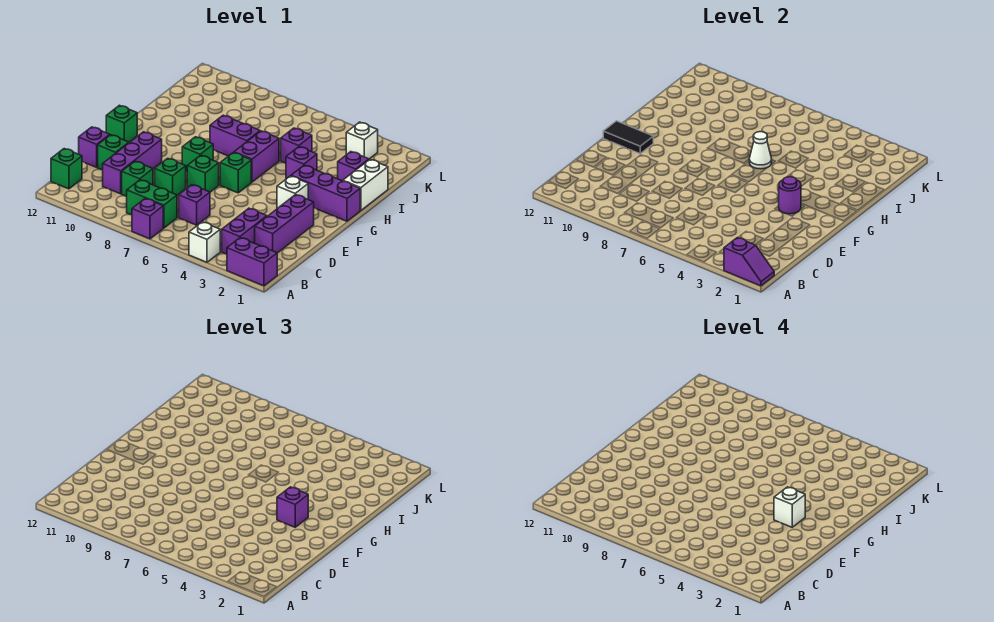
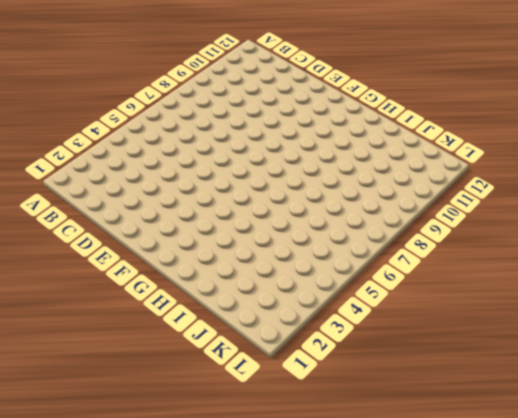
none -> purple brick A1:A2 level 1
none -> white brick A4 level 1
none -> purple brick A7 level 1
none -> purple brick B3:C3 level 1

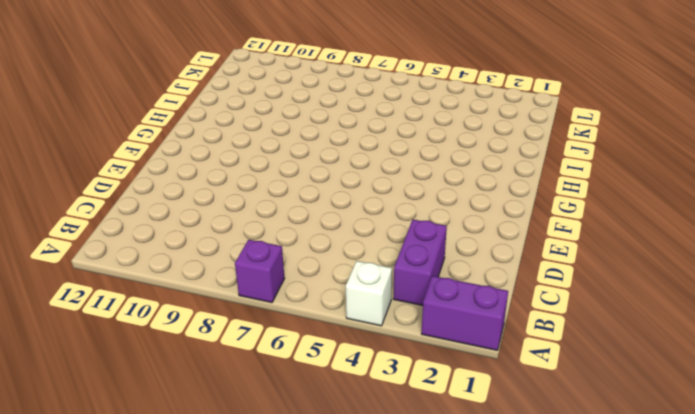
none -> green brick B7:B8 level 1
none -> green brick B12 level 1
none -> purple brick C2:E2 level 1
none -> purple brick C6 level 1

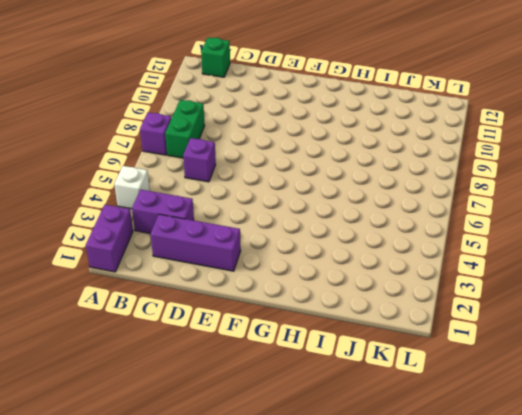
none -> green brick C9 level 1
none -> purple brick C10:E10 level 1
none -> green brick D8 level 1
none -> green brick D11 level 1

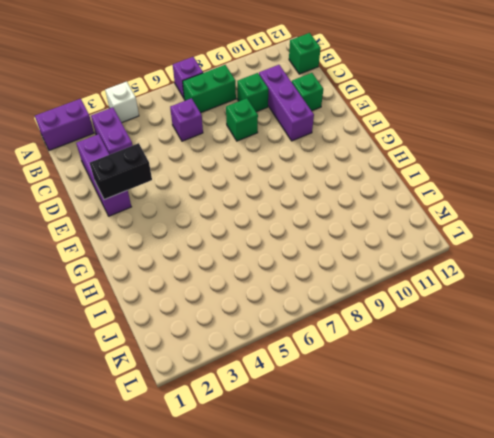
black brick E2:E3 level 2 -> none
none -> purple brick D12 level 1
none -> green brick E7 level 1
none -> white brick F3 level 1
none -> green brick F6 level 1

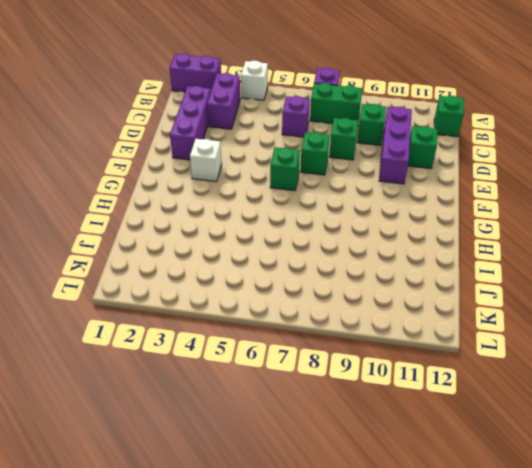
none -> purple brick D12 level 1
none -> green brick F8 level 1
none -> green brick F12 level 1
none -> purple brick G1:G3 level 1

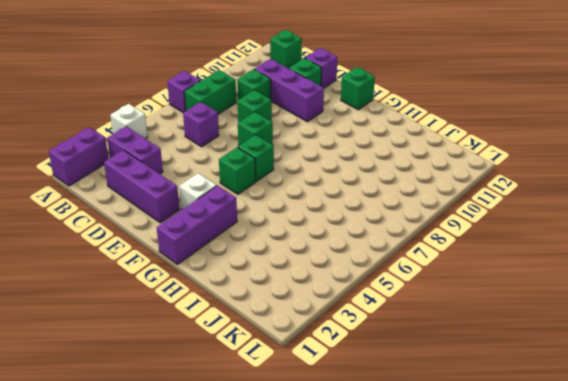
green brick F5 level 1 -> green brick F8 level 1
none -> purple brick G6:H6 level 1
none -> white brick H1:I1 level 1
none -> purple brick H4 level 1
none -> purple brick H7:H8 level 1

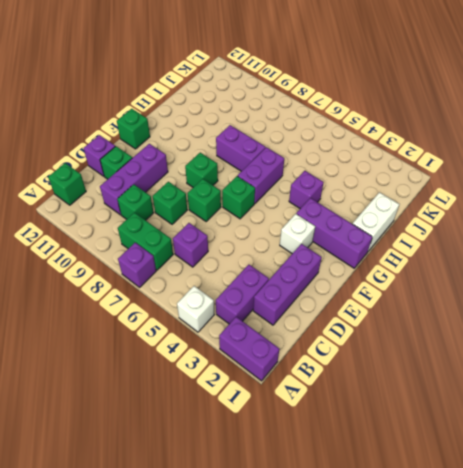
none -> purple brick I2 level 1
none -> purple brick I5 level 1
none -> white brick K3 level 1
none -> purple slope A1:A2 level 2 top 2

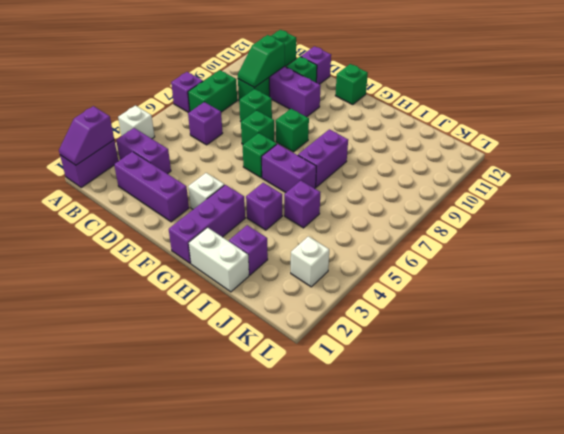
green slope C9:C10 level 2 top 10 -> none
none -> purple round brick F3 level 2
none -> black tile F11:F12 level 2
none -> white cone H6 level 2
none -> purple brick F3 level 3

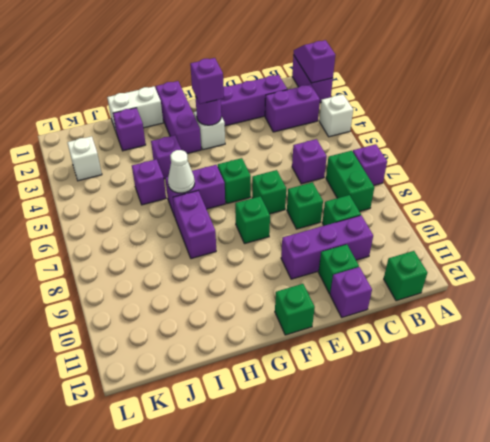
none -> black tile F11:F12 level 2
none -> white brick F3 level 4

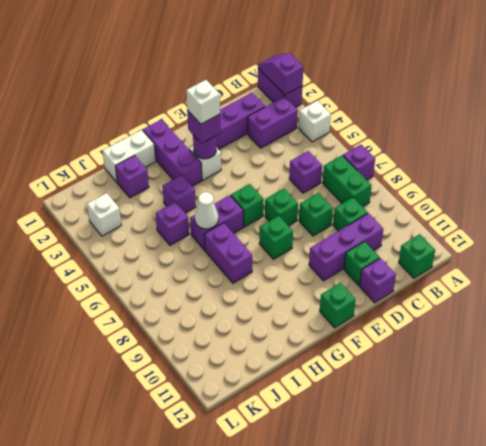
none -> black tile F11:F12 level 2

